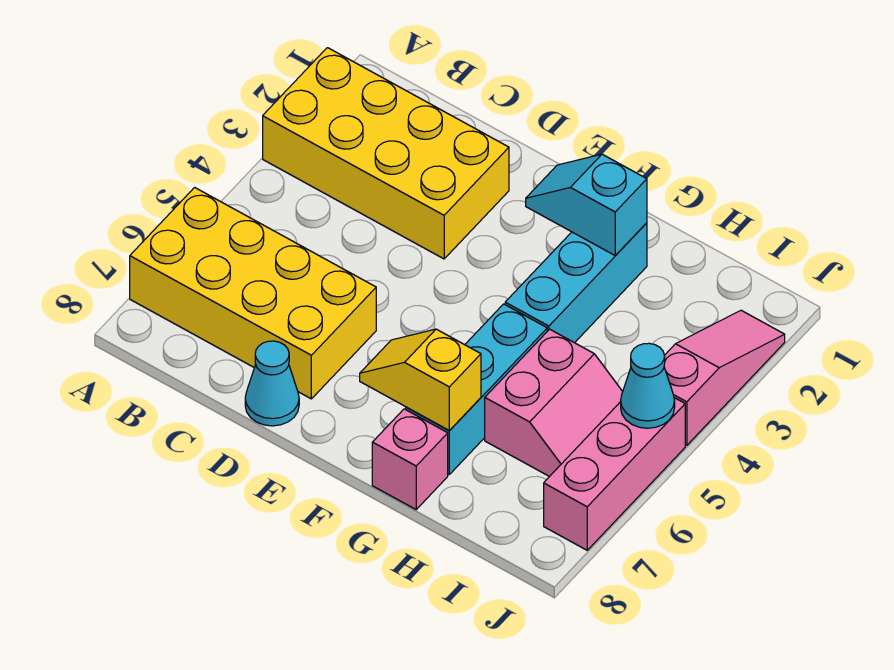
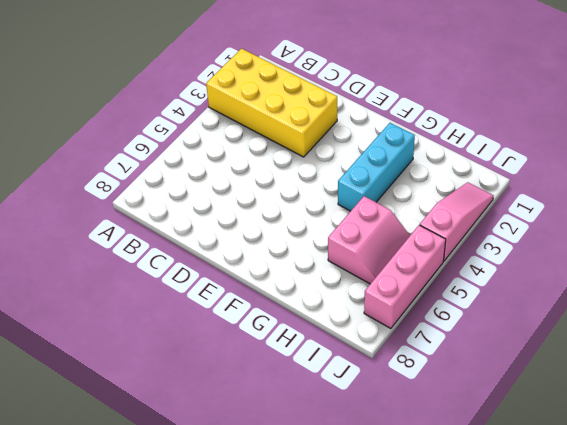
none -> yellow brick A6:D7 level 1
none -> cyan cone D8 level 1
none -> cyan brick G5:G7 level 1

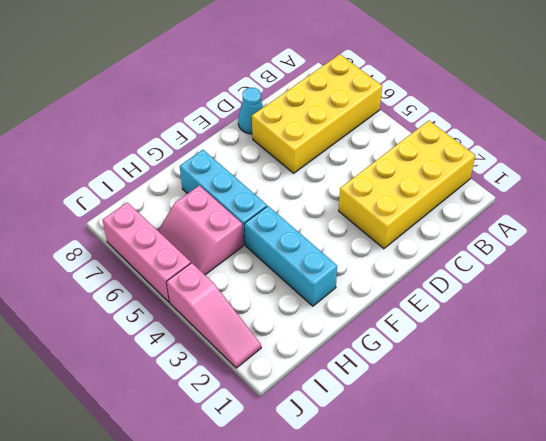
none -> pink brick G8 level 1
none -> cyan slope F2:G2 level 2 top G
none -> yellow slope F7:G7 level 2 top G

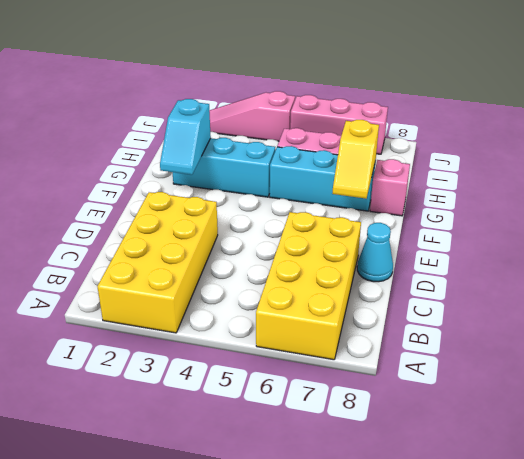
none -> cyan cone J5 level 2

